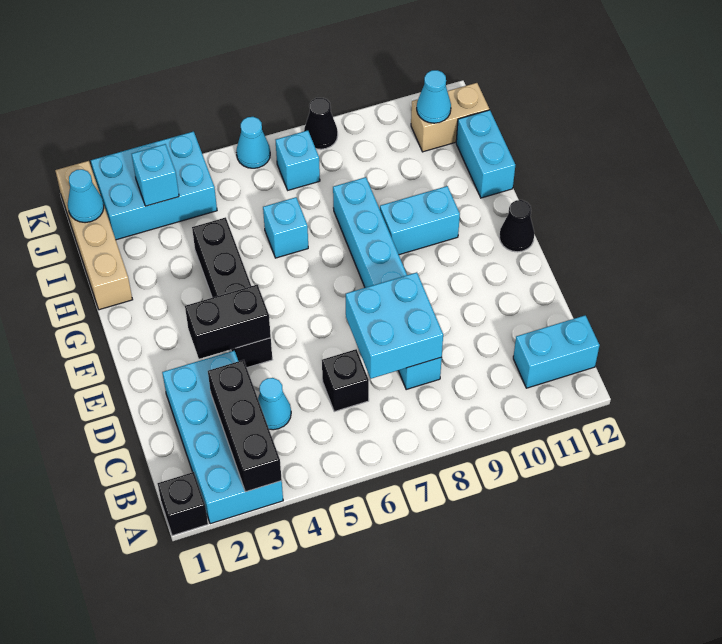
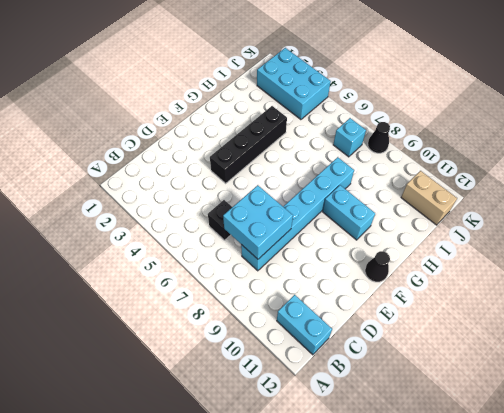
none -> black brick A1 level 1
none -> cyan brick A2:D3 level 1
none -> cyan cone C4 level 1

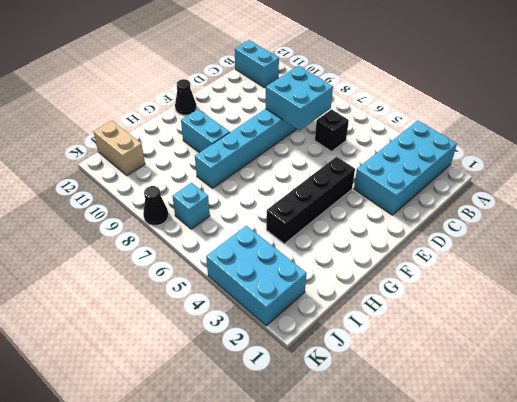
none -> black brick A1 level 1
none -> cyan cone C4 level 1
none -> tan brick H1:K1 level 1

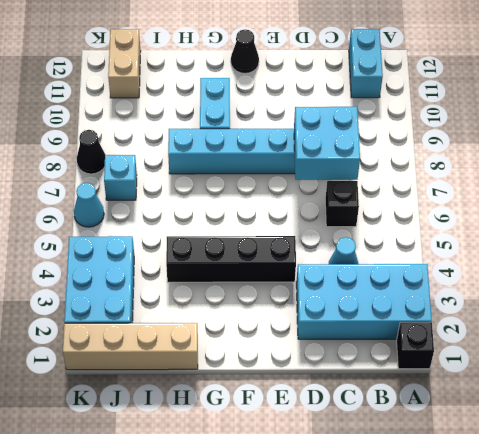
none -> cyan brick H6 level 1
none -> cyan brick H12:I12 level 1
none -> black brick A3:C3 level 2

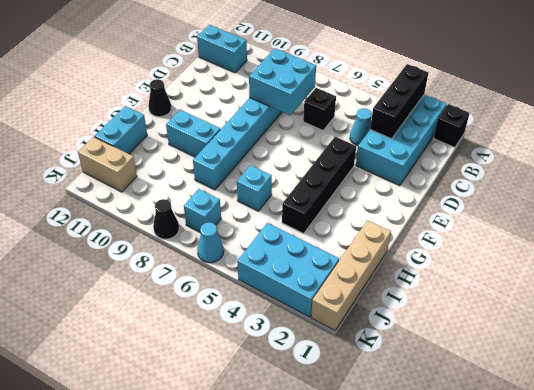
none -> black brick E3:E4 level 2
none -> cyan cone J1 level 2
none -> cyan brick J3 level 2

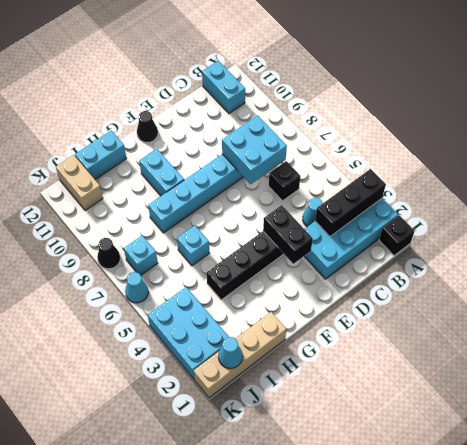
none -> cyan brick J3 level 2
none -> cyan cone J11 level 2

